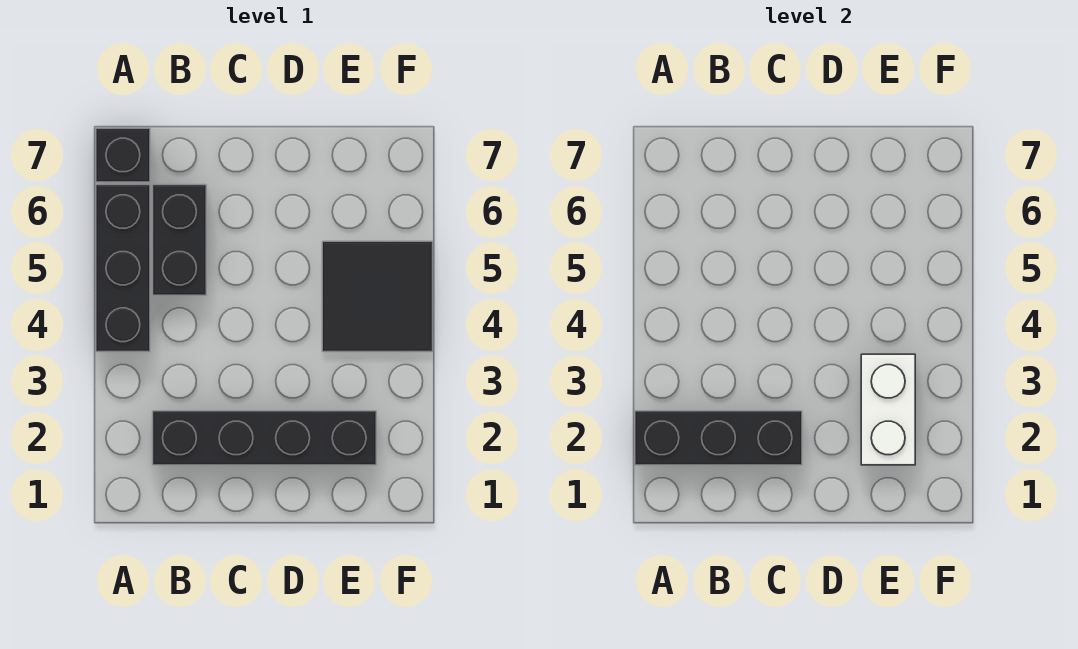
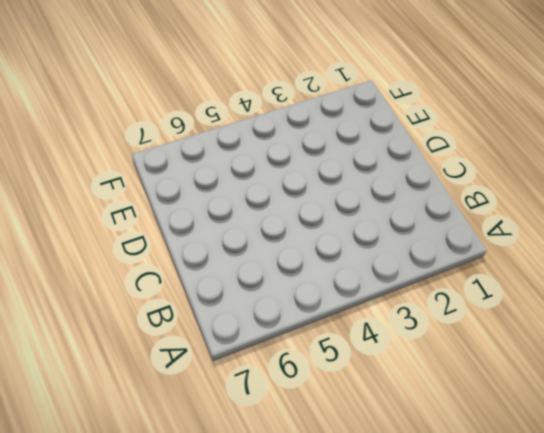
none -> black brick A4:A6 level 1
none -> black brick A7 level 1

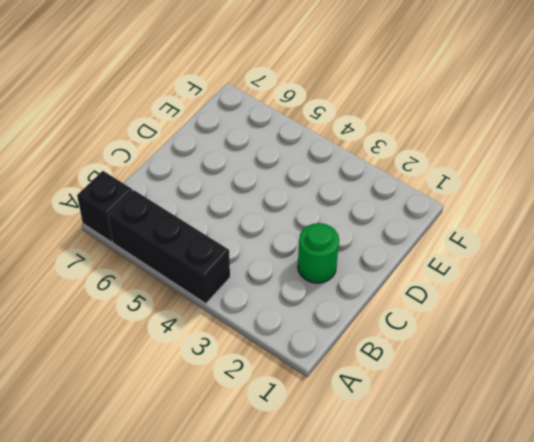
green round brick C2 level 1 -> black brick B2:E2 level 1
none -> black brick B5:B6 level 1
none -> black tile E4:F5 level 1

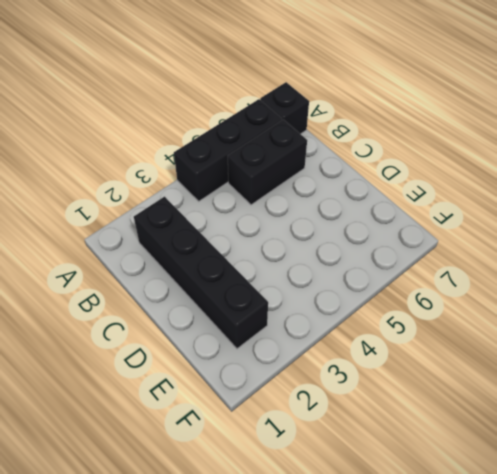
none -> black tile E4:F5 level 1
none -> black brick A2:C2 level 2

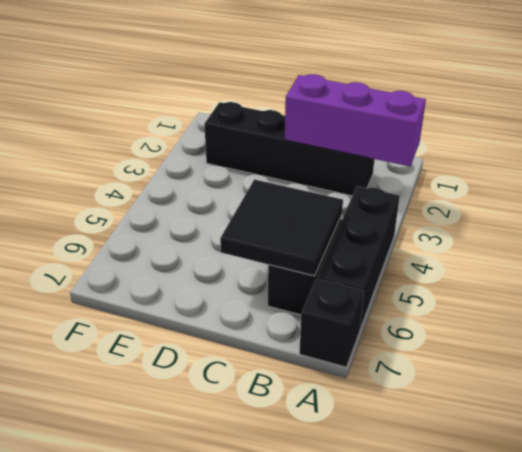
purple brick A2:C2 level 2 -> black brick A2:C2 level 2
black tile B5:C6 level 2 -> black tile E4:F5 level 1
none -> white brick E2:E3 level 2

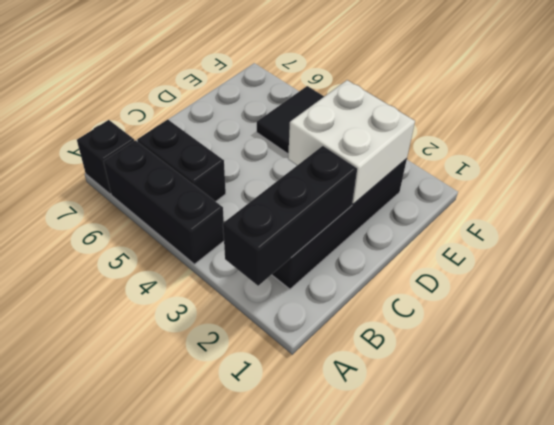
white brick D2:E3 level 2 -> white brick E2:E3 level 2

